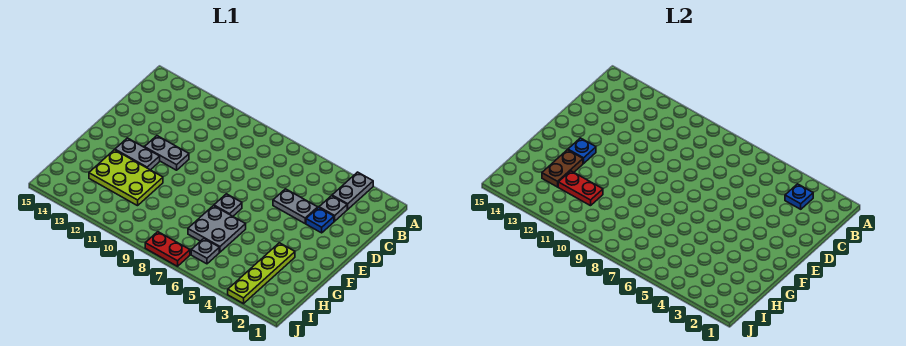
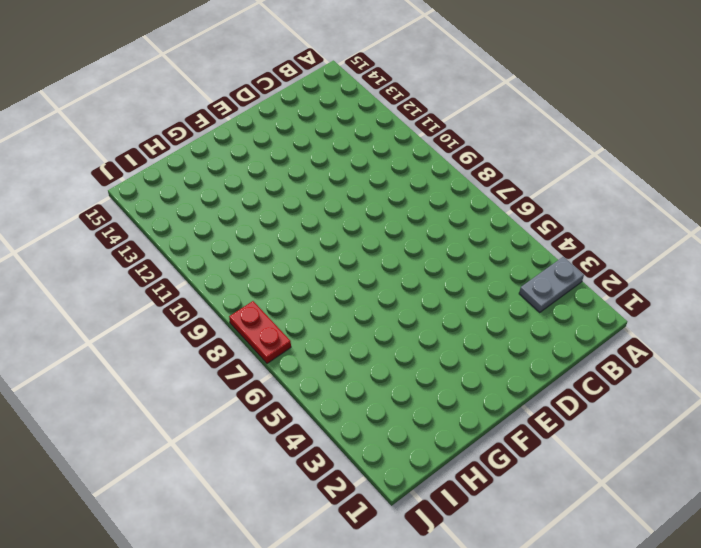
none -> grey plate C3 level 1
none -> blue plate D3 level 1
none -> grey plate D4:D5 level 1

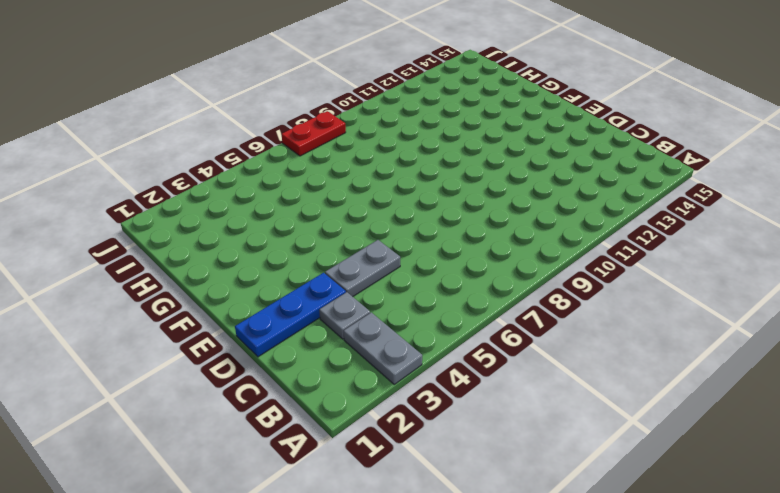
blue plate D1:D3 level 1 -> blue plate D3 level 1
none -> grey plate E11:E12 level 1
none -> grey plate F7 level 1
none -> grey plate F12:F13 level 1

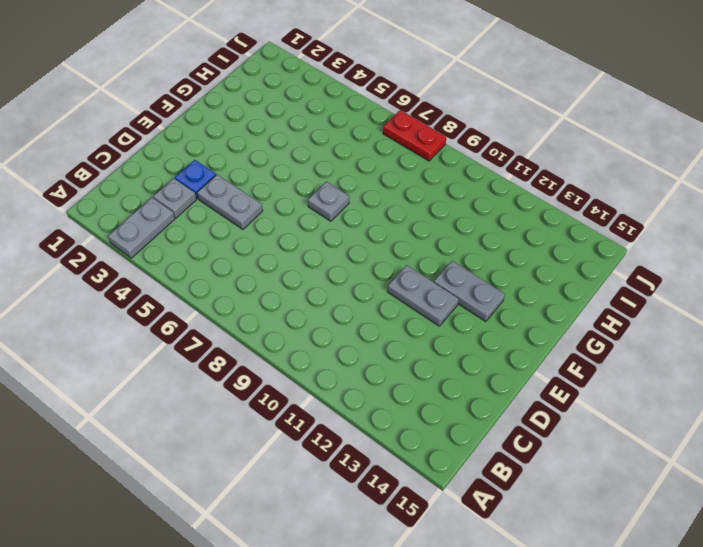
none -> lime plate G3:J3 level 1
none -> grey plate G6:H7 level 1
none -> lime plate G11:H13 level 1

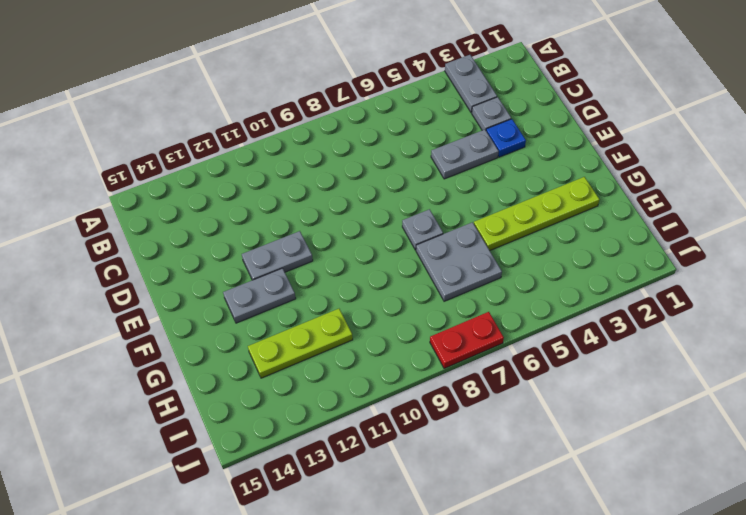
lime plate G2:G5 level 1 -> lime plate G3:J3 level 1
lime plate H11:H13 level 1 -> lime plate G11:H13 level 1
none -> grey plate I6 level 1
none -> blue plate B3 level 2
none -> blue plate F13 level 2

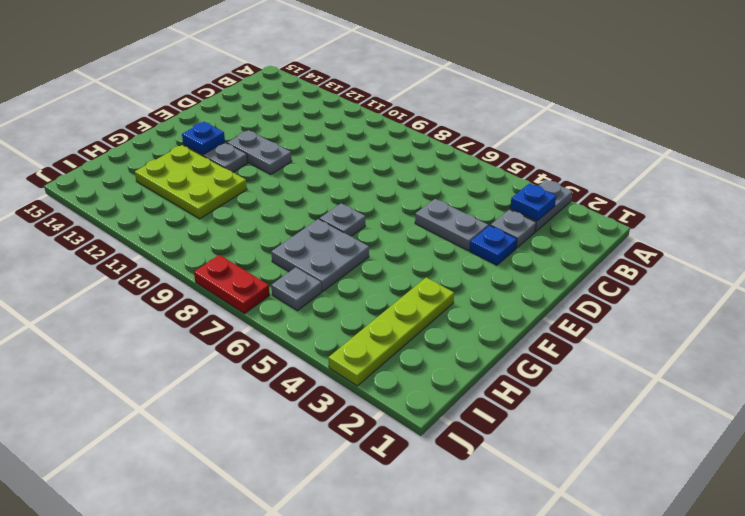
none -> brown plate G13:H13 level 2
none -> red plate H11:H12 level 2

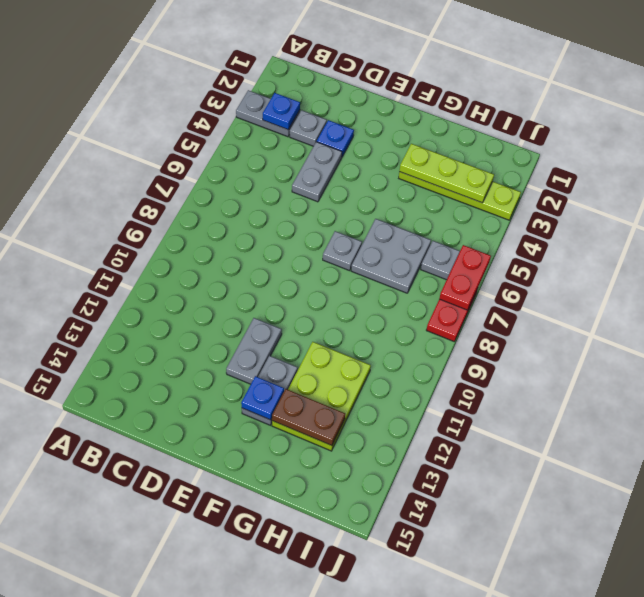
lime plate G3:I3 level 2 -> none
red plate J6:J7 level 2 -> red plate H11:H12 level 2

